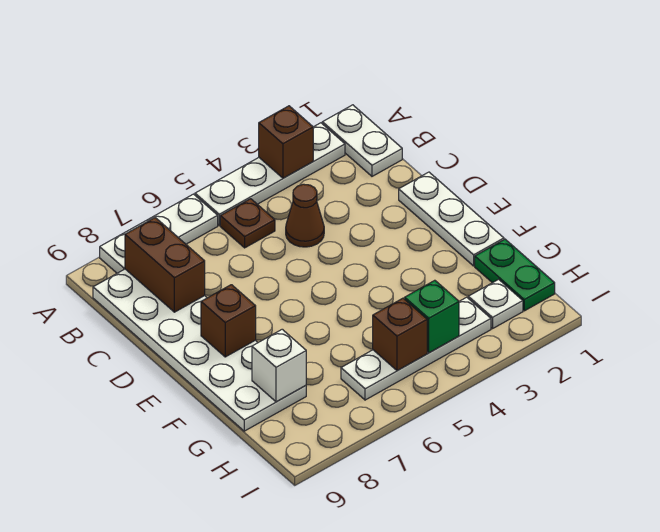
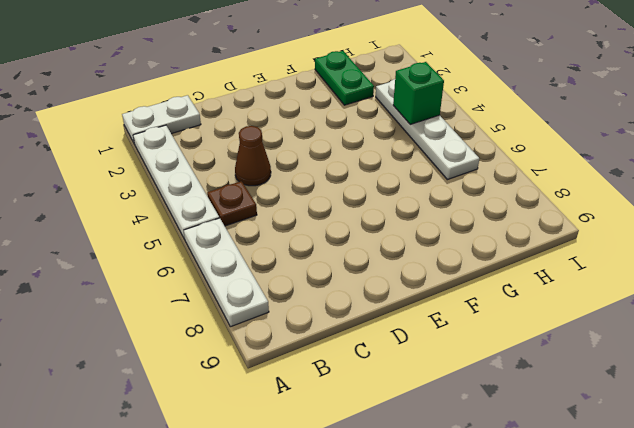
green plate G1:G2 level 1 -> green plate G1:H1 level 1
none -> white plate B8:G9 level 1
none -> white plate D1:F1 level 1
none -> white plate H2 level 1

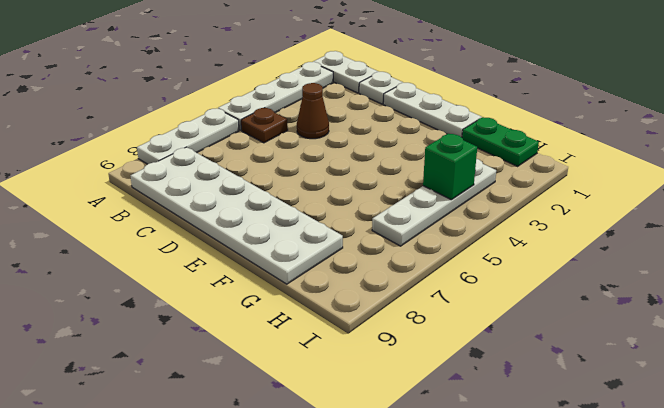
white plate C1 level 1 -> white plate H2 level 1
none -> brown brick A3 level 2
none -> brown brick B8:C8 level 2
none -> brown brick E8 level 2

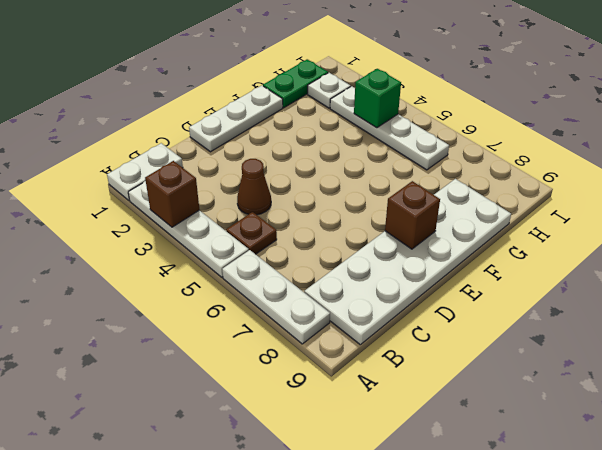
none -> brown brick B8:C8 level 2
none -> white brick G8 level 2
none -> brown brick H5 level 2

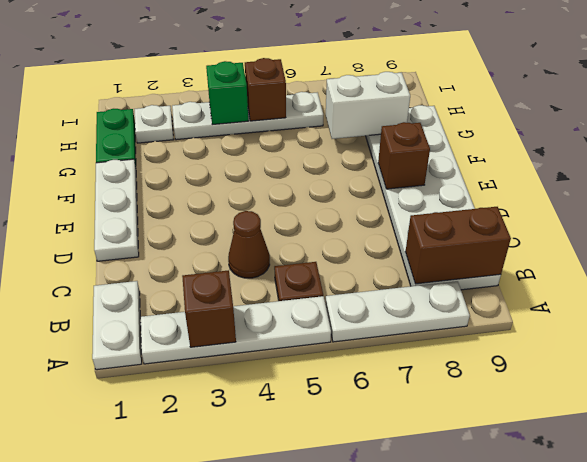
brown brick B8:B9 level 2 -> brown brick B8:C8 level 2
white brick G7:G8 level 2 -> white brick G8 level 2

